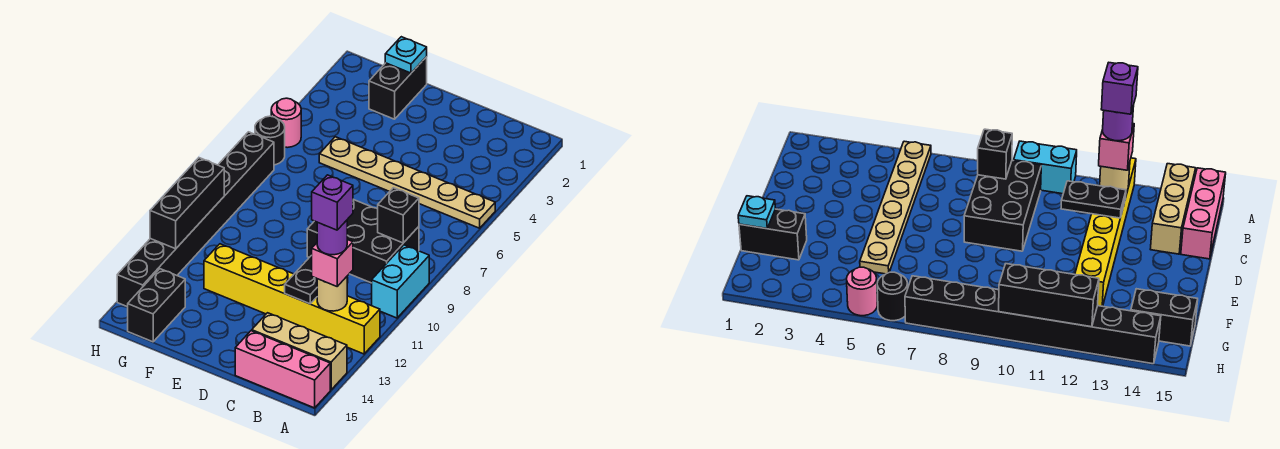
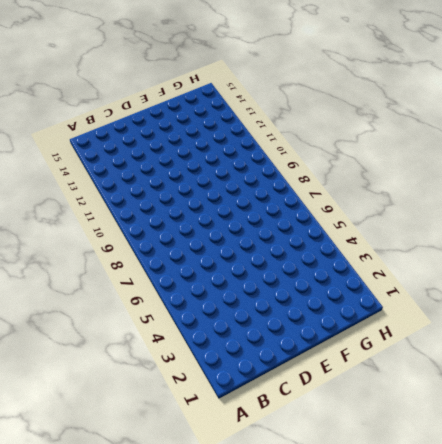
none -> tan plate A5:F5 level 1
none -> cyan brick A9:A10 level 1
none -> yellow brick A12:F12 level 1

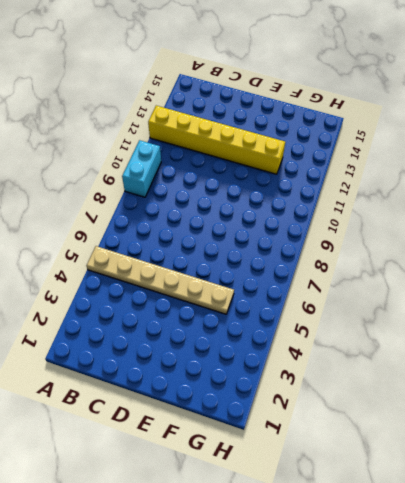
none -> tan brick A14:C14 level 1
none -> pink brick A15:C15 level 1
none -> black brick B8:D9 level 1

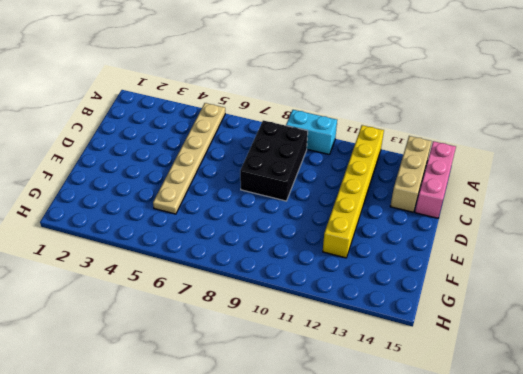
none -> black brick F1:F2 level 1
none -> black brick G14:G15 level 1
none -> pink round brick H5 level 1

